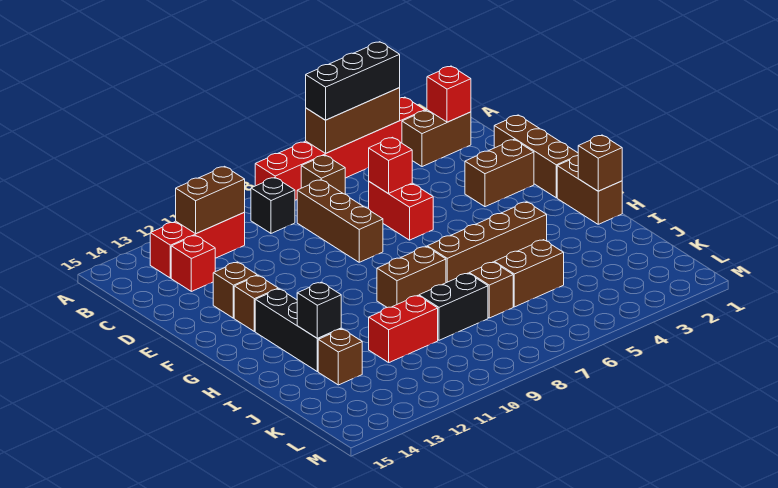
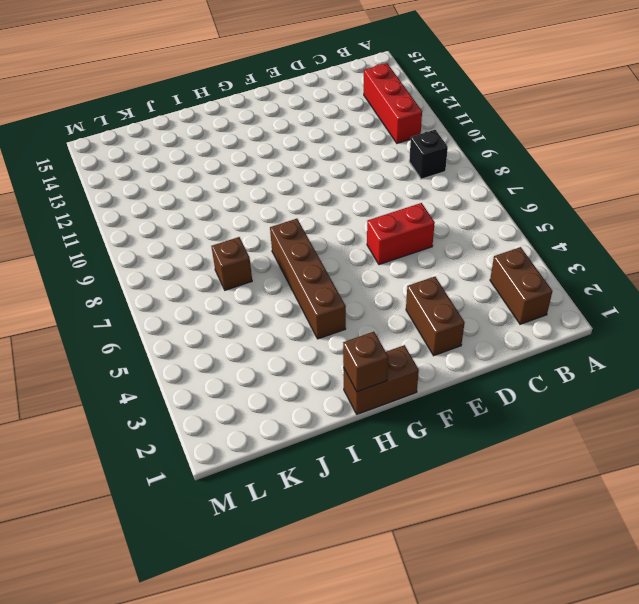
none -> red brick A3:A8 level 1
none -> brown brick B7 level 1
none -> brown brick C8:E8 level 1

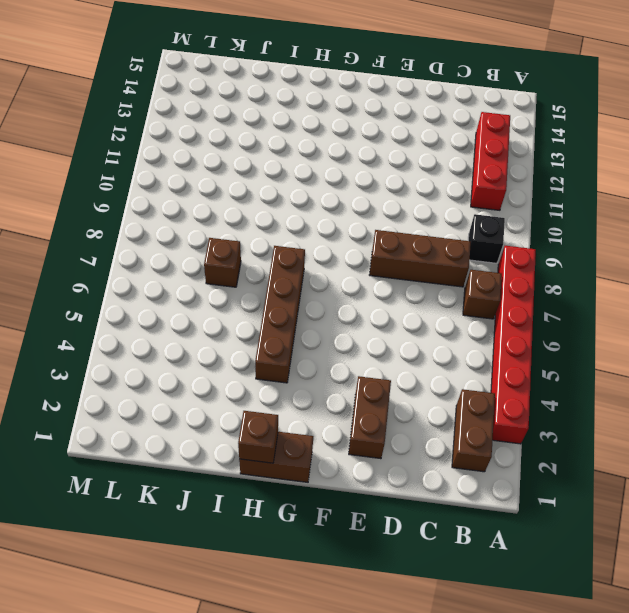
none -> red brick C13 level 1
none -> brown brick D1:F1 level 1
none -> red brick D6:E6 level 1

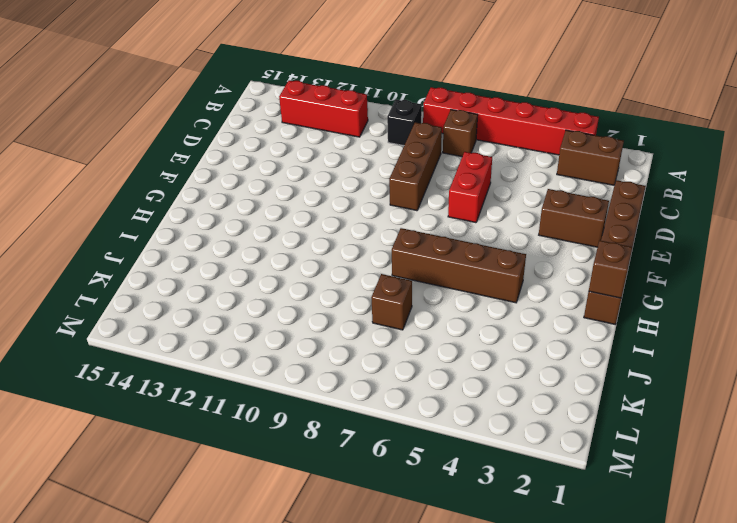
none -> red brick C13 level 1
none -> brown brick E13 level 1
none -> brown brick F13 level 1

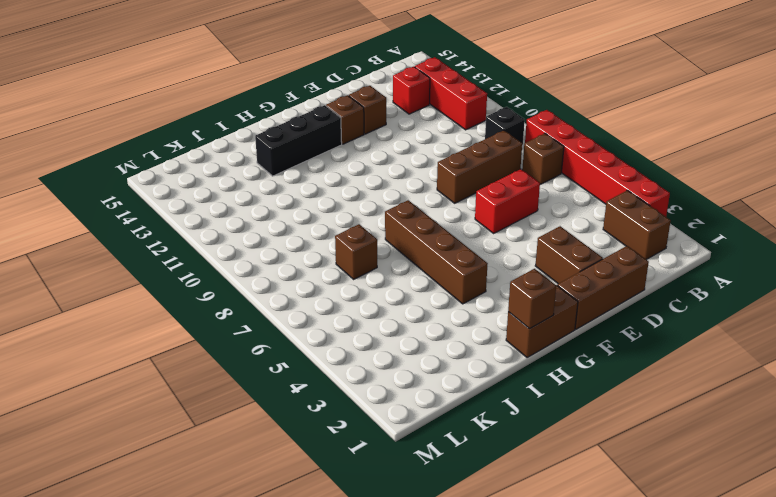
none -> brown brick H8:H9 level 1
none -> brown brick J5:J6 level 1
none -> black brick J8:J9 level 1

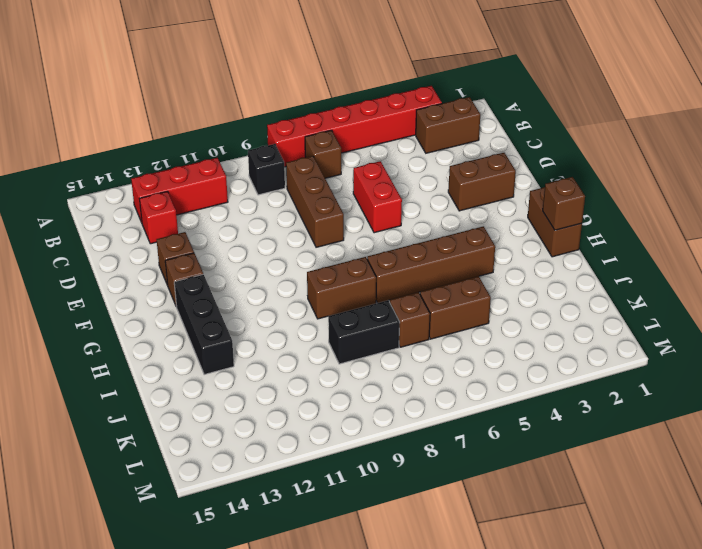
none -> brown brick D1:F1 level 1
none -> red brick J10:J11 level 1
none -> brown brick J13 level 1

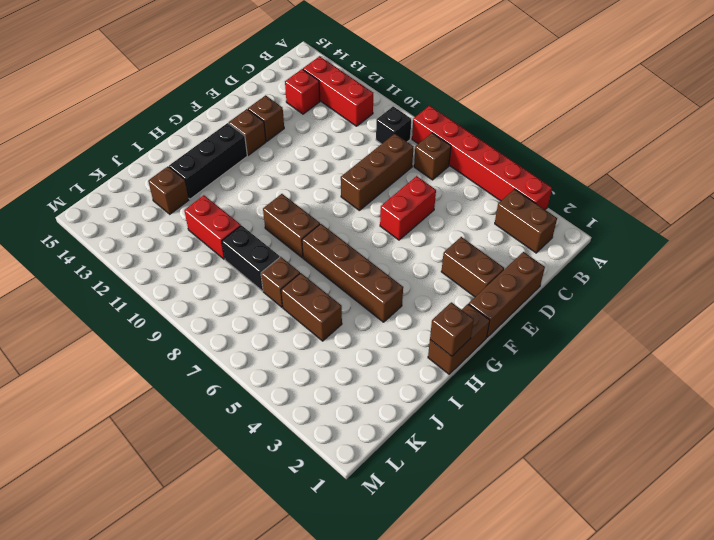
none -> brown brick A4:A6 level 2
none -> red brick B2 level 2
none -> brown brick B11:B12 level 2

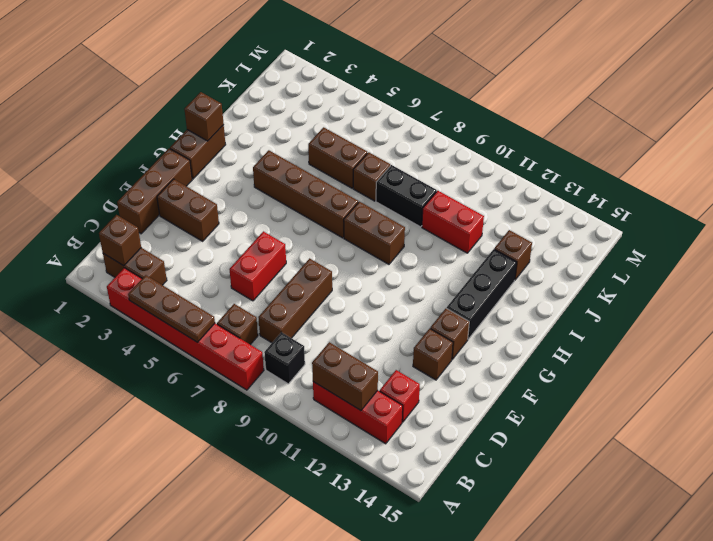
brown plate A4:A6 level 2 -> brown brick A4:A6 level 2
brown brick B2 level 2 -> red brick B2 level 2
none -> red brick D6 level 2
none -> black brick I13 level 2
none -> black brick A4:A6 level 3

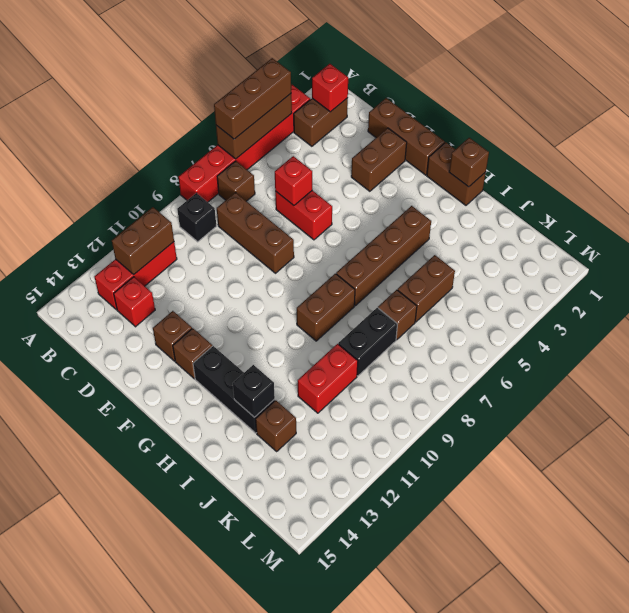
brown brick A4:A6 level 3 -> black brick A4:A6 level 3

